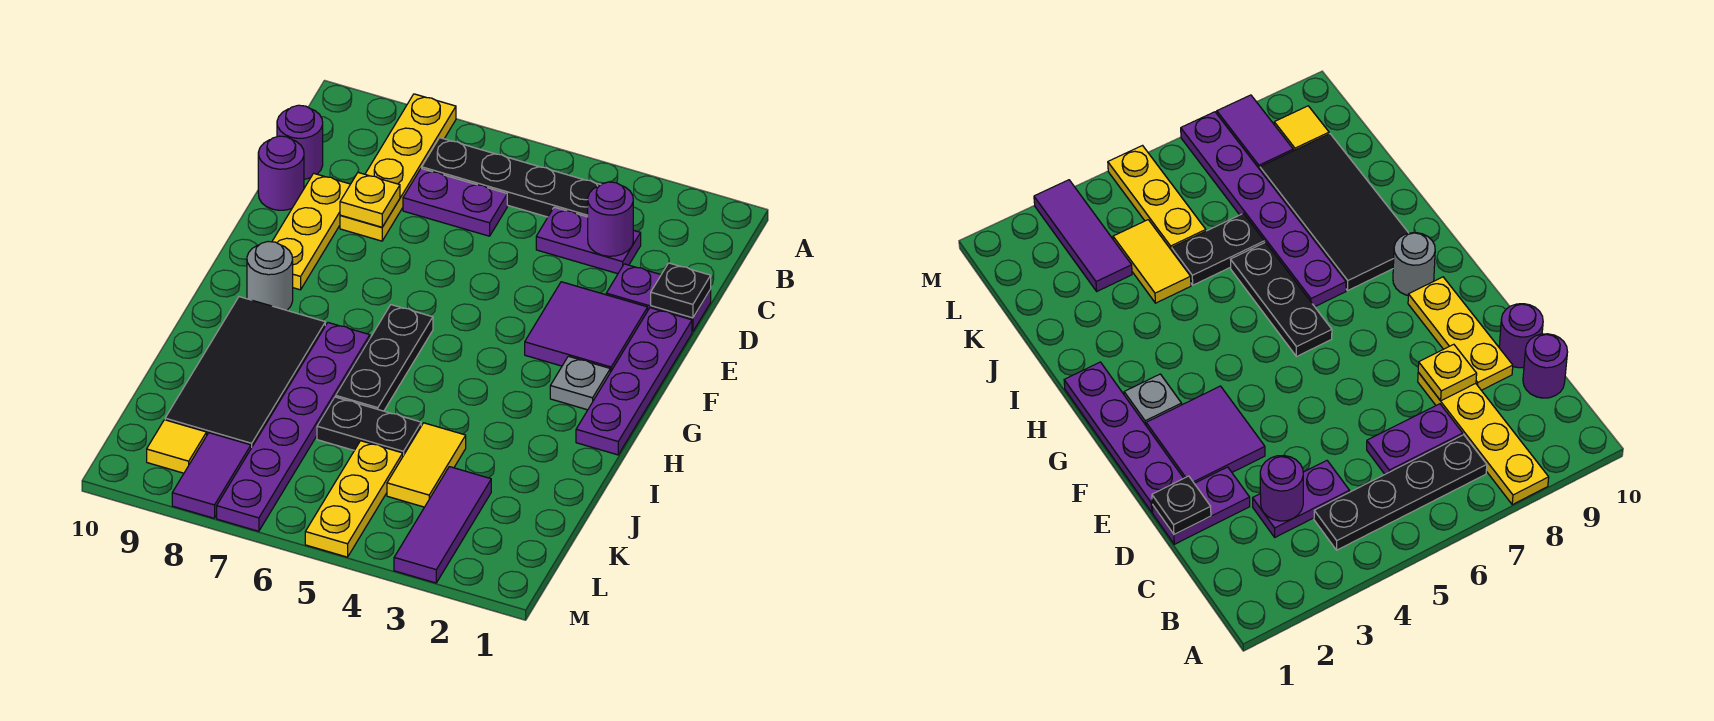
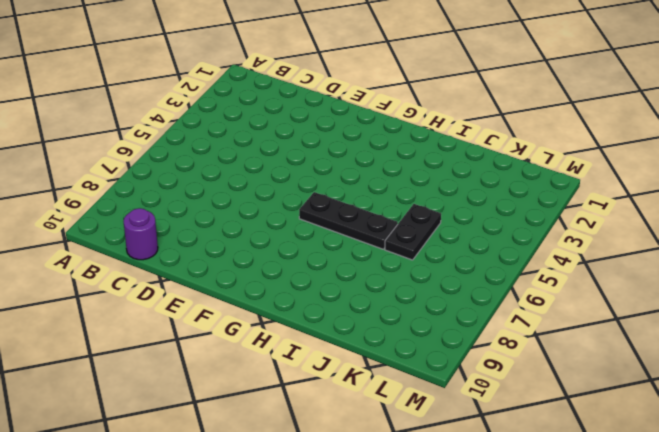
none -> yellow plate A8:D8 level 1
none -> black plate B4:B7 level 1
none -> purple plate C3:C4 level 1

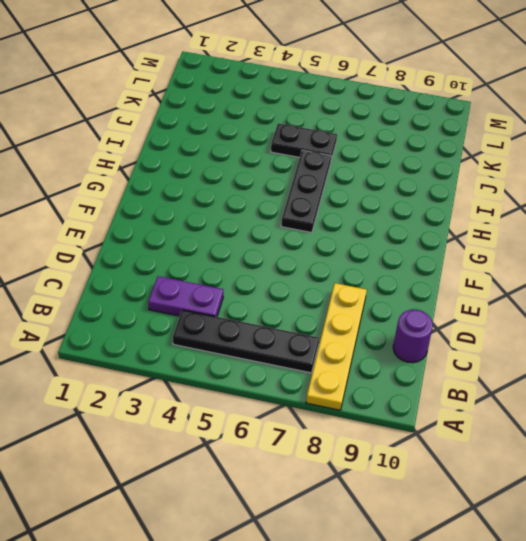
none -> purple plate C6:C7 level 1
none -> purple plate D1:D2 level 1
none -> yellow plate D9:F9 level 1

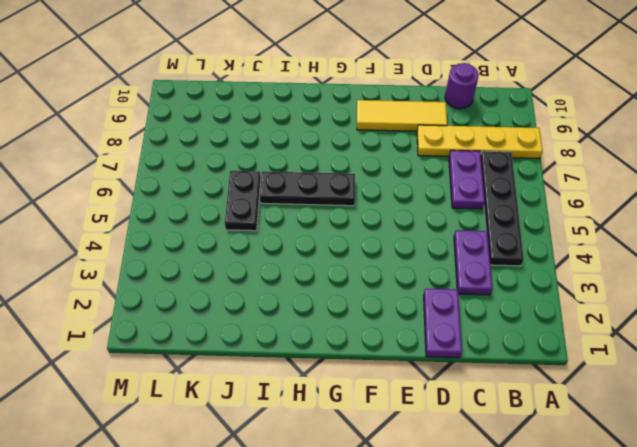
yellow tile D9:F9 level 1 -> yellow plate D9:F9 level 1
none -> purple round brick D10 level 1
none -> purple plate E1:H1 level 1
none -> purple tile E2:F3 level 1

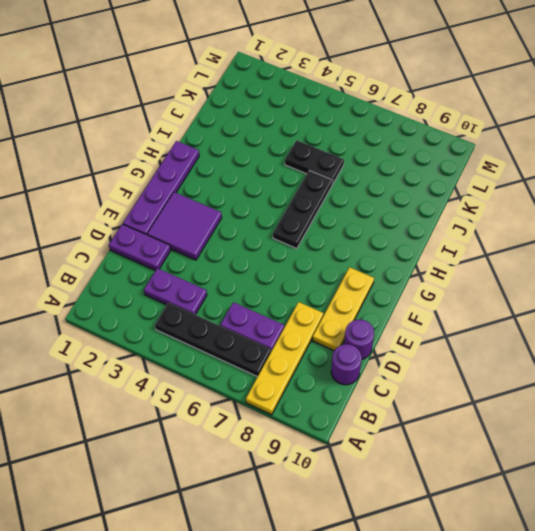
none -> grey plate G2 level 1
none -> grey round brick G9 level 1
none -> purple plate H7:M7 level 1

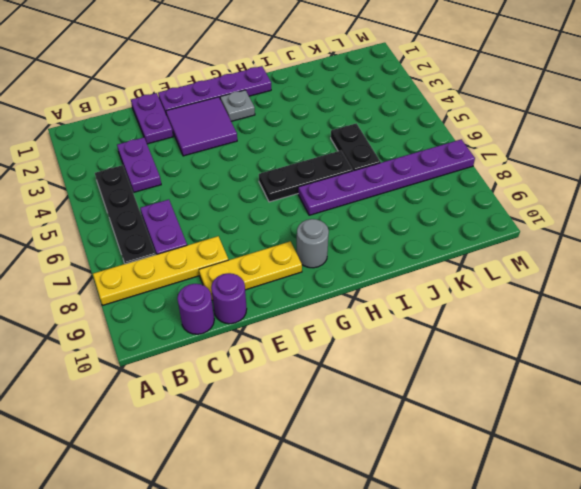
none -> black tile H8:K9 level 1
none -> yellow tile J4:K4 level 1
none -> purple tile K3:M3 level 1

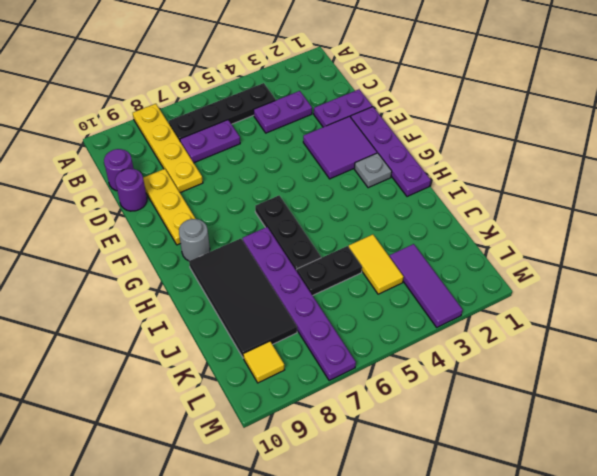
none -> yellow plate K5:M5 level 1
none -> purple tile L8:M8 level 1
none -> purple round brick C3 level 2

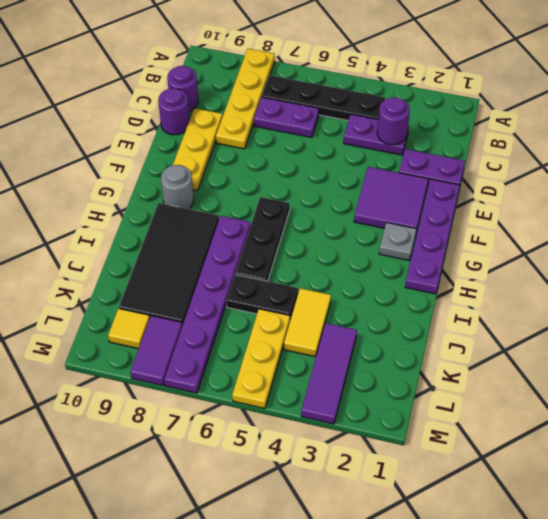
none -> black plate D1 level 2
none -> yellow plate D8 level 2

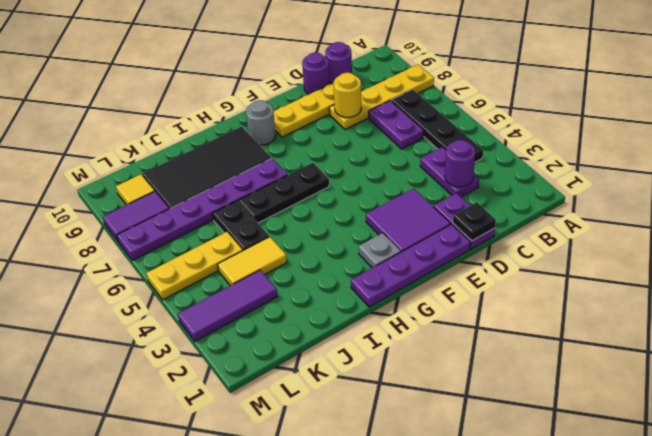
yellow round brick D8 level 2 -> yellow plate D8 level 2

